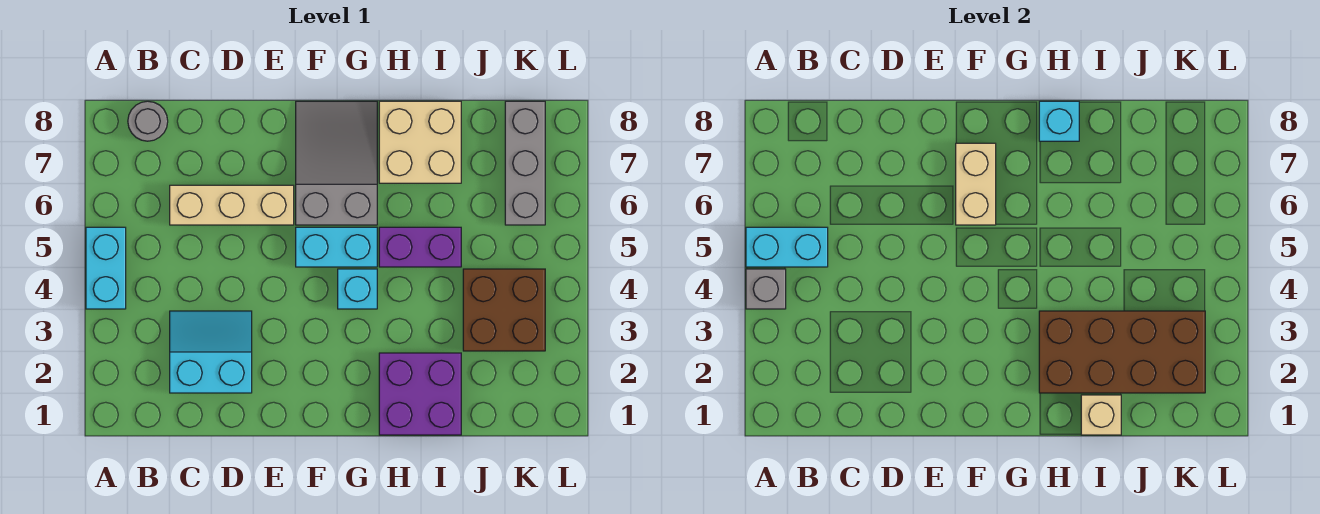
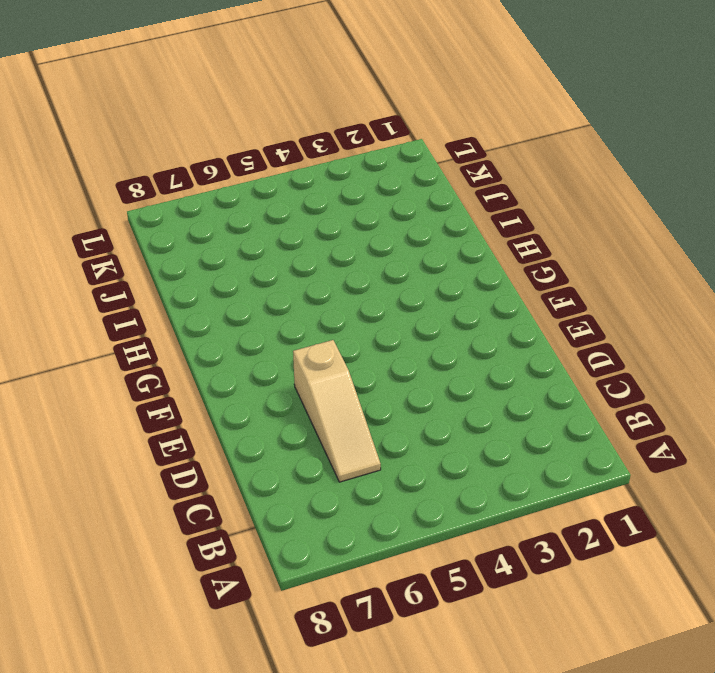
tan slope C6:E6 level 1 top E -> tan brick C6:E6 level 1
none -> cyan brick A4:A5 level 1
none -> grey round brick B8 level 1
none -> cyan slope C2:D3 level 1 top 2

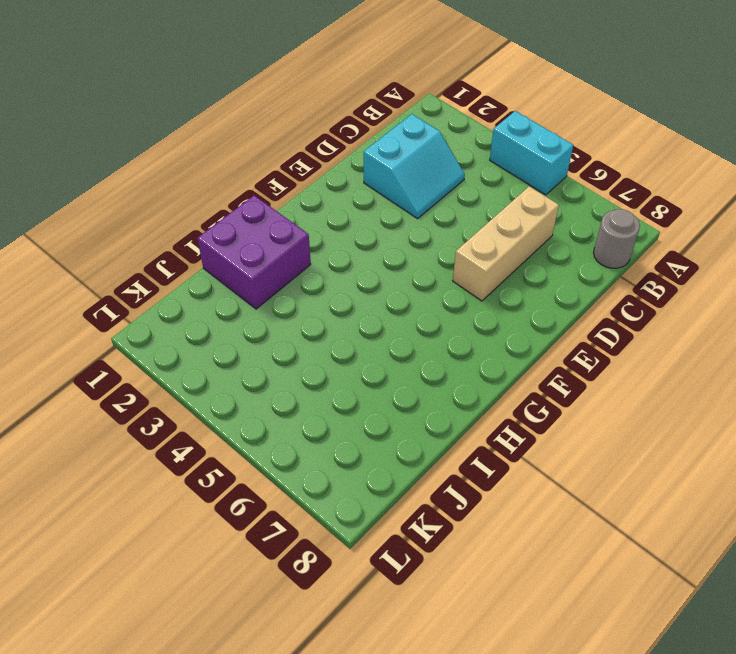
none -> cyan brick F5:G5 level 1
none -> grey slope F6:G8 level 1 top 6
none -> cyan brick G4 level 1

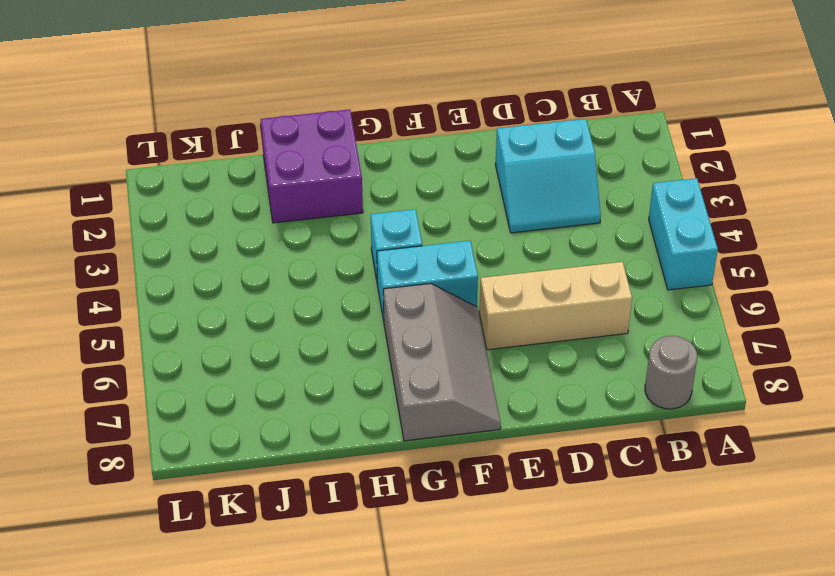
grey slope F6:G8 level 1 top G -> grey slope F6:G8 level 1 top 6
none -> purple brick H5:I5 level 1
none -> tan brick H7:I8 level 1
none -> brown brick J3:K4 level 1

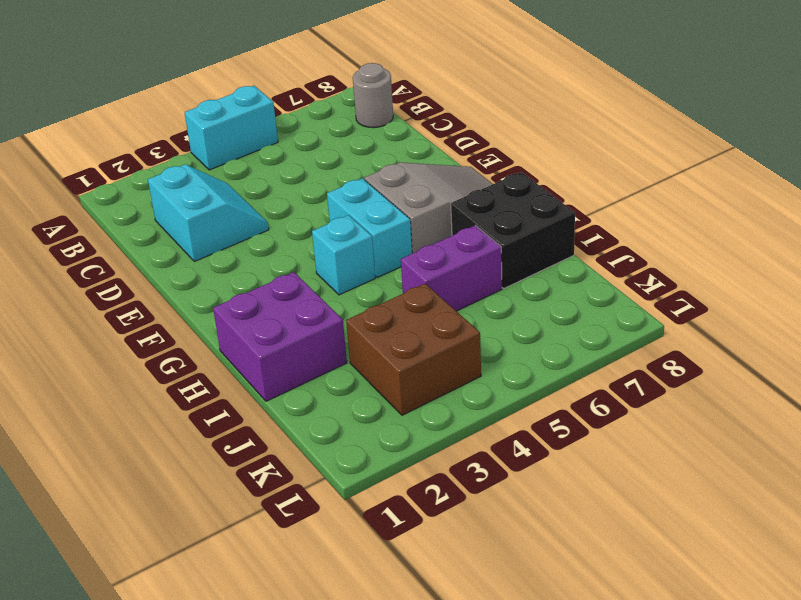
black brick H7:I8 level 1 -> tan brick H7:I8 level 1
purple brick I5:I6 level 1 -> purple brick H5:I5 level 1
none -> tan brick C6:E6 level 1
none -> grey brick K6:K8 level 1
none -> grey brick A4 level 2

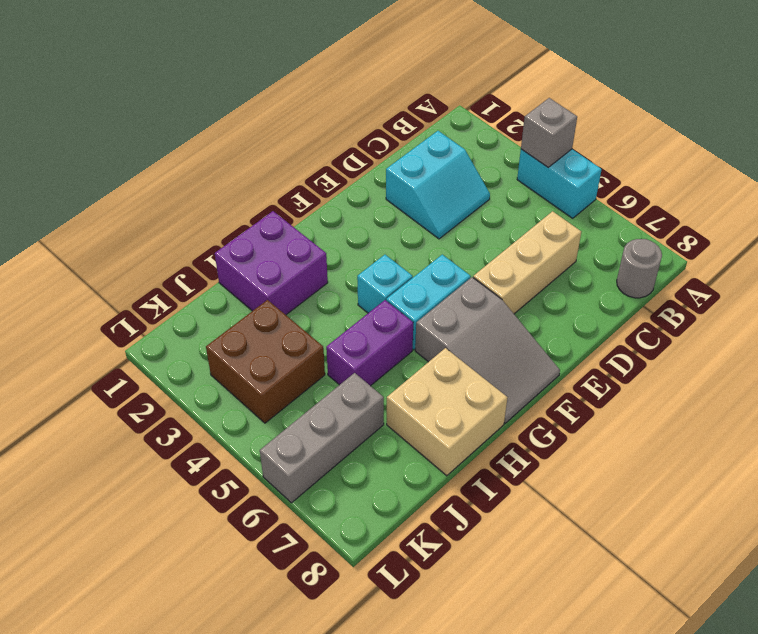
grey brick J6:L6 level 1 -> grey brick K6:K8 level 1
none -> cyan brick A5:B5 level 2
none -> tan brick F6:F7 level 2
none -> brown brick H2:K3 level 2

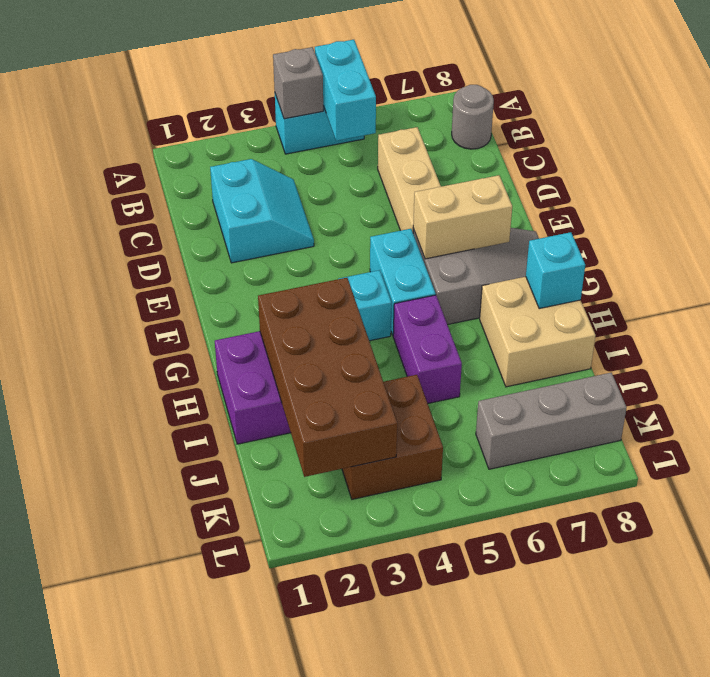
none -> tan brick I1 level 2

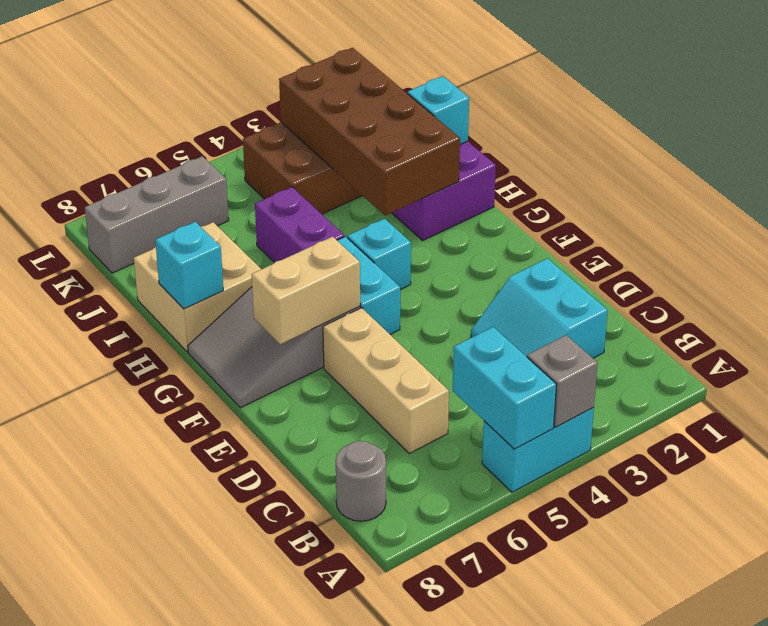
cyan brick I1 level 2 -> tan brick I1 level 2

